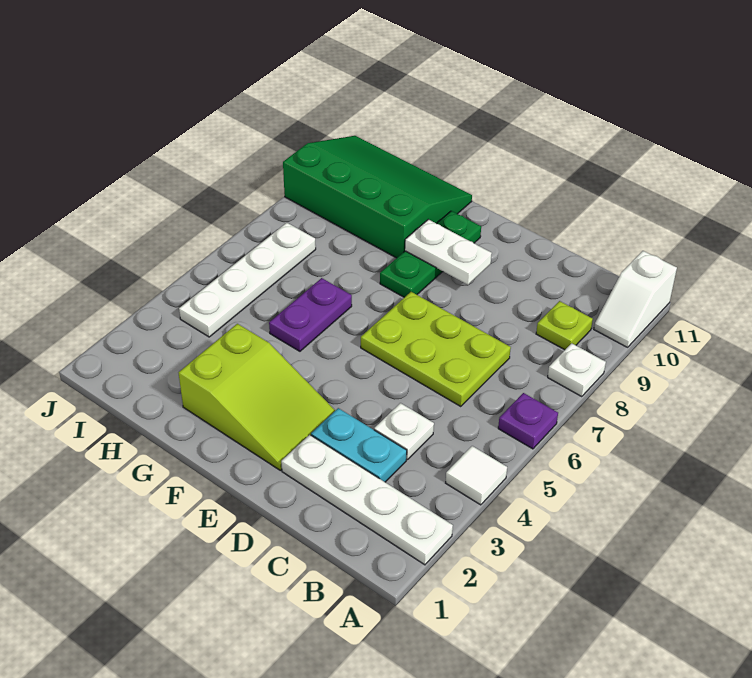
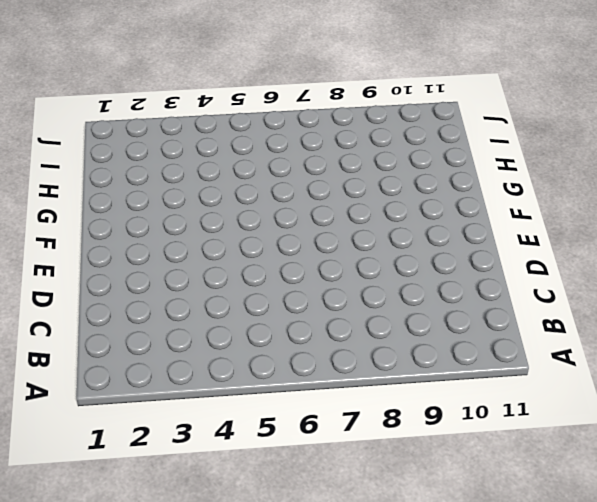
none -> white plate A2:D2 level 1
none -> white tile A4 level 1
none -> purple plate A6 level 1

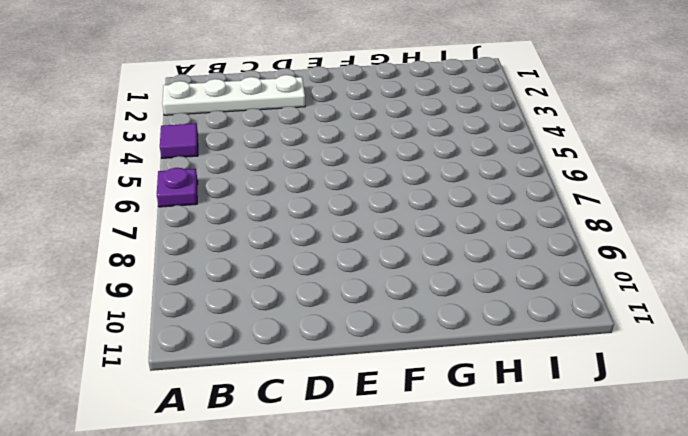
purple tile A4 level 1 -> white tile A4 level 1
none -> white plate A8 level 1
none -> white slope A10:A11 level 1 top 11
none -> lime plate B9 level 1

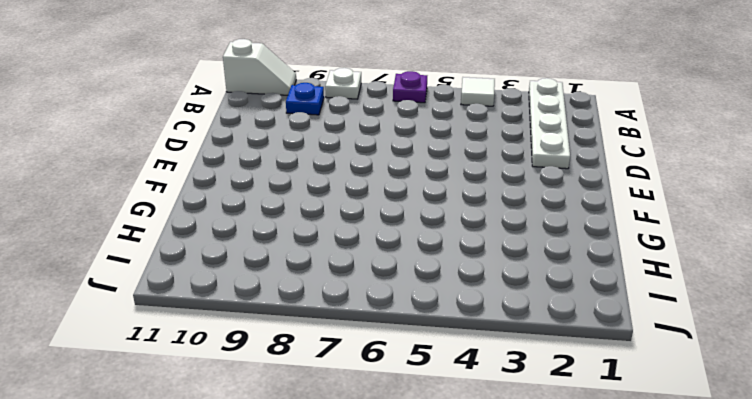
blue plate B9 level 1 -> lime plate B9 level 1
none -> cyan plate C3:D3 level 1
none -> white plate C4 level 1
none -> lime plate C6:E7 level 1

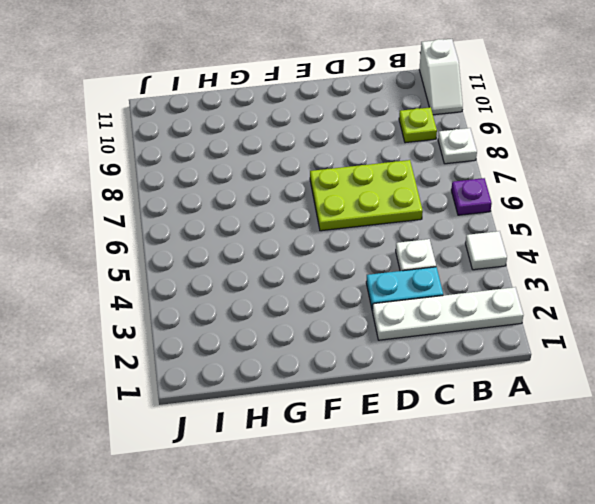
none -> lime slope E2:G3 level 1 top G
none -> green plate F8:F10 level 1
none -> purple plate G5:G6 level 1

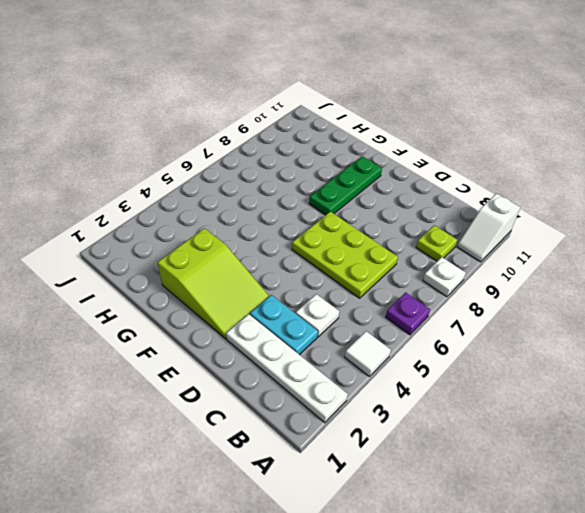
none -> purple plate G5:G6 level 1
none -> green slope G9:J11 level 1 top 9
none -> white plate I4:I7 level 1

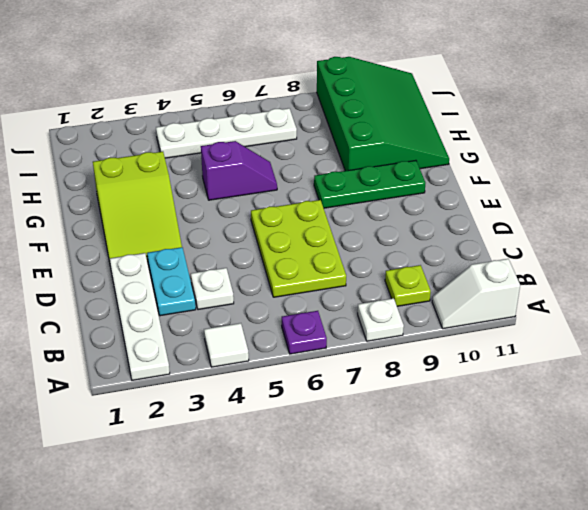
purple slope G5:G6 level 1 top 5 -> purple plate G5:G6 level 1
none -> white plate E9:F9 level 2

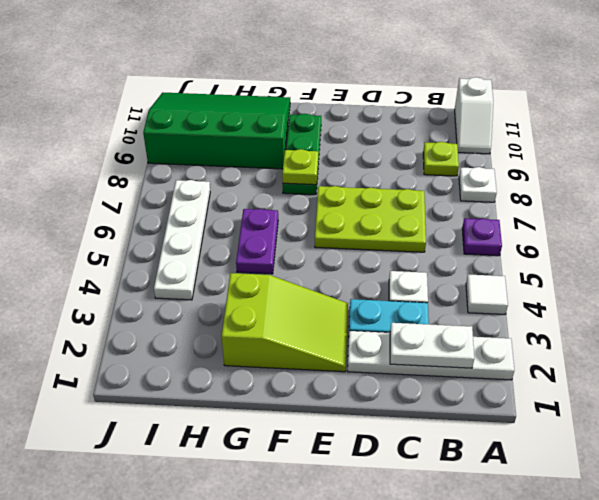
white plate B2:C2 level 2 -> white plate E9:F9 level 2
lime plate F8 level 2 -> none

